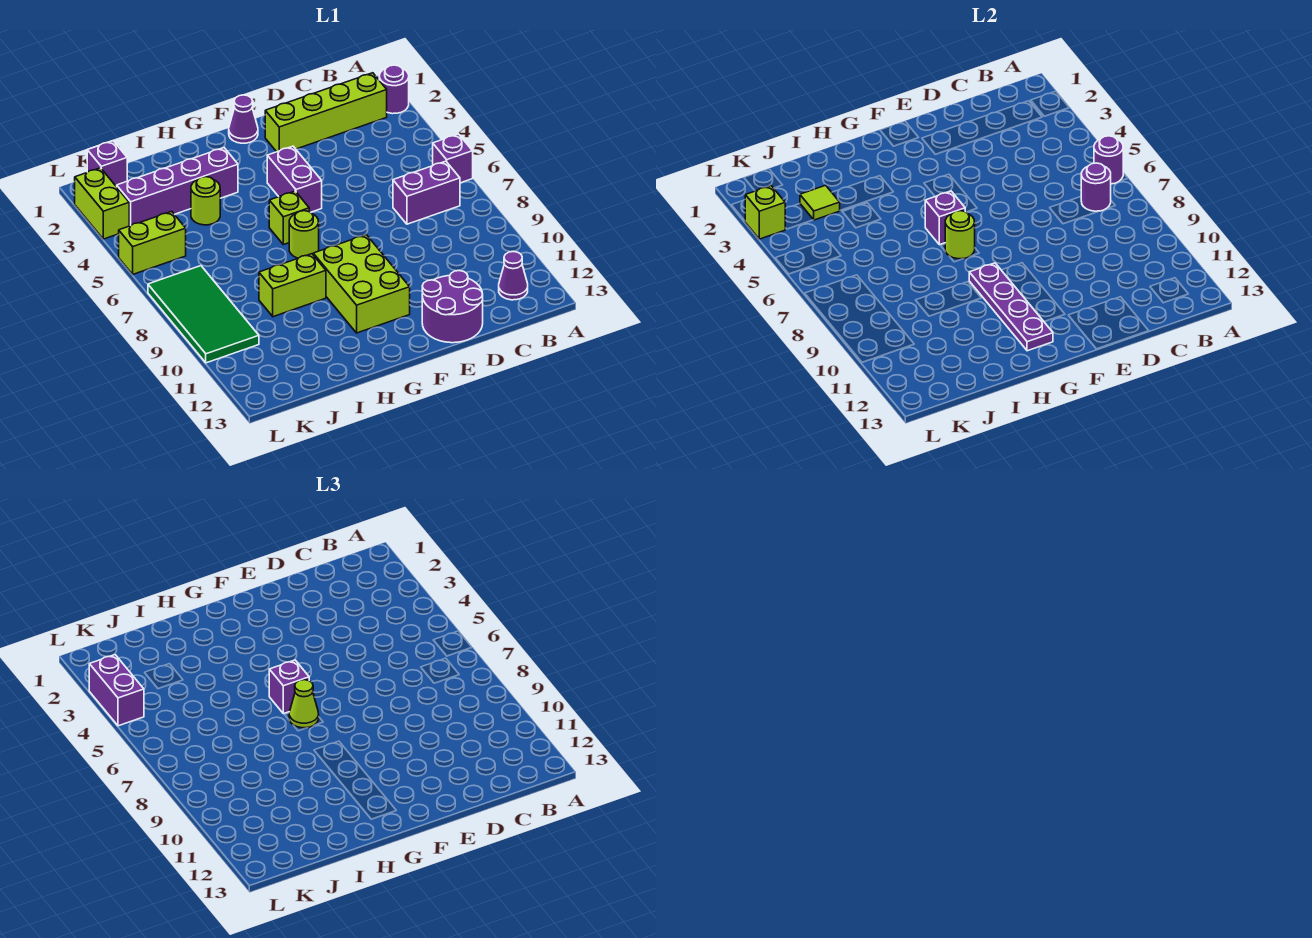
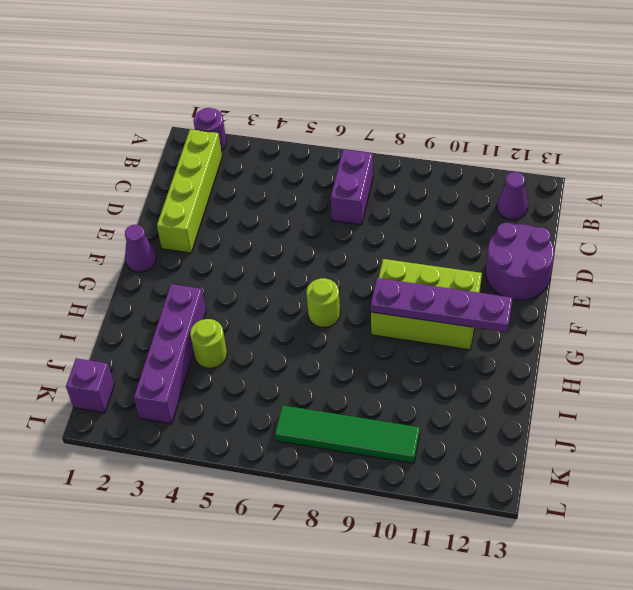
green tile K7:K10 level 1 -> green tile K7:L10 level 1
none -> purple brick A6 level 1
none -> purple brick F4:F5 level 1
none -> lime brick G6 level 1

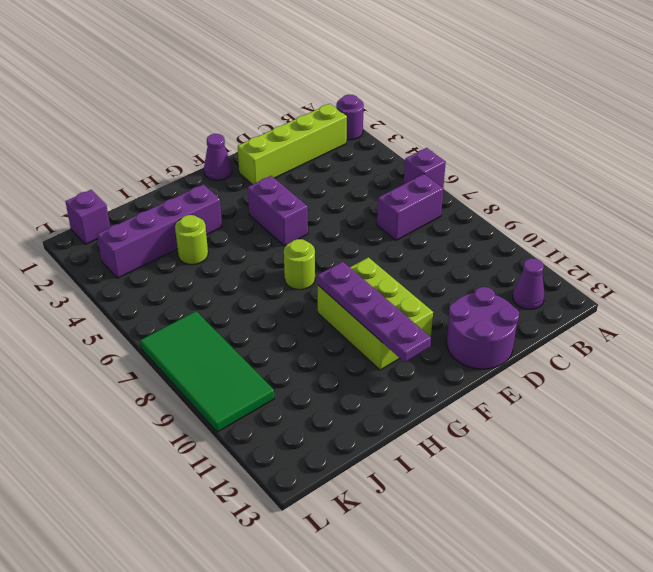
none -> lime brick G6 level 1
none -> lime brick H9:I9 level 1
none -> lime brick K5:L5 level 1

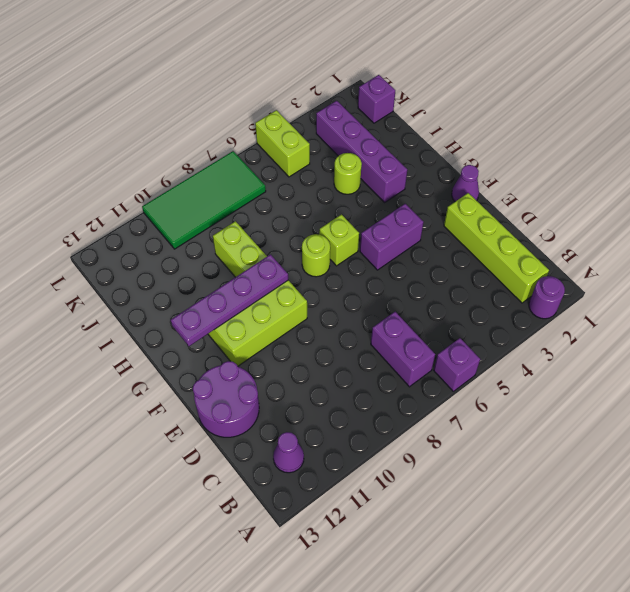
none -> lime brick L2:L3 level 1
none -> purple round brick A6 level 2
none -> purple round brick B7 level 2

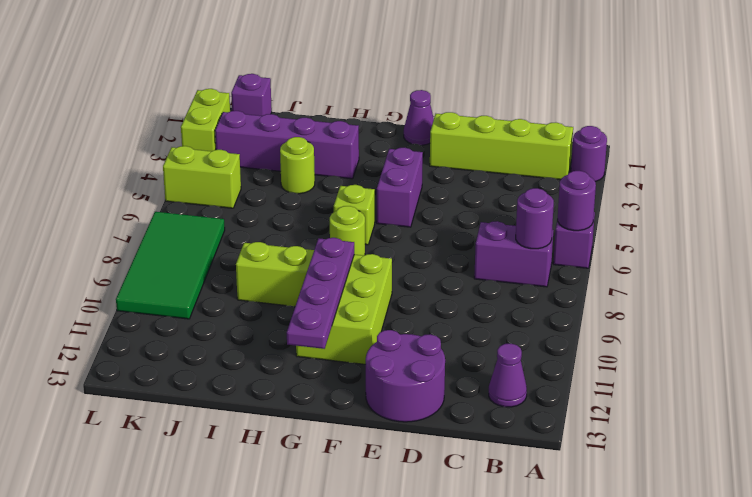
none -> purple brick G6 level 2
none -> lime round brick G7 level 2
none -> lime tile J3 level 2

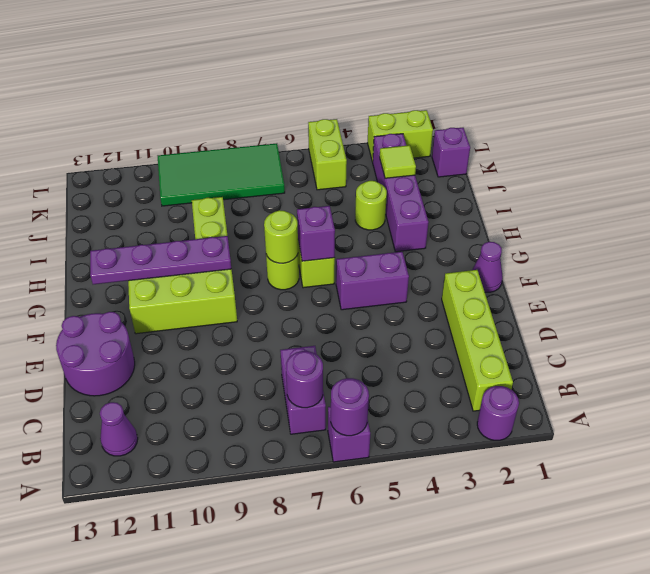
none -> lime brick L3 level 2
none -> purple brick G6 level 3
none -> lime cone G7 level 3

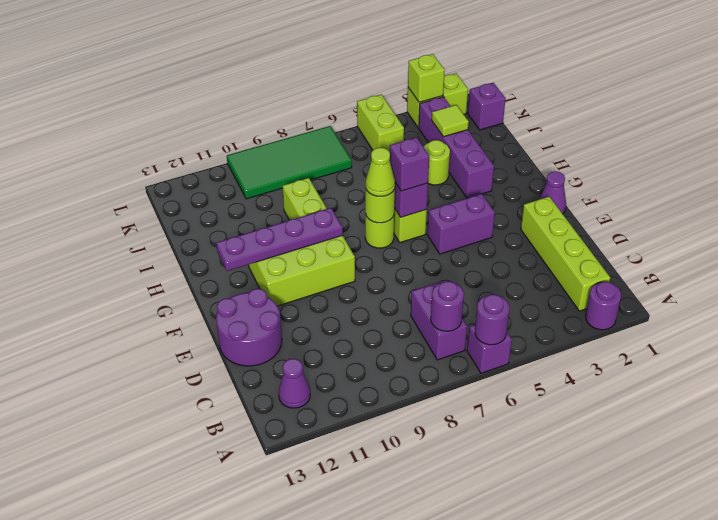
none -> purple brick L3:L4 level 3

